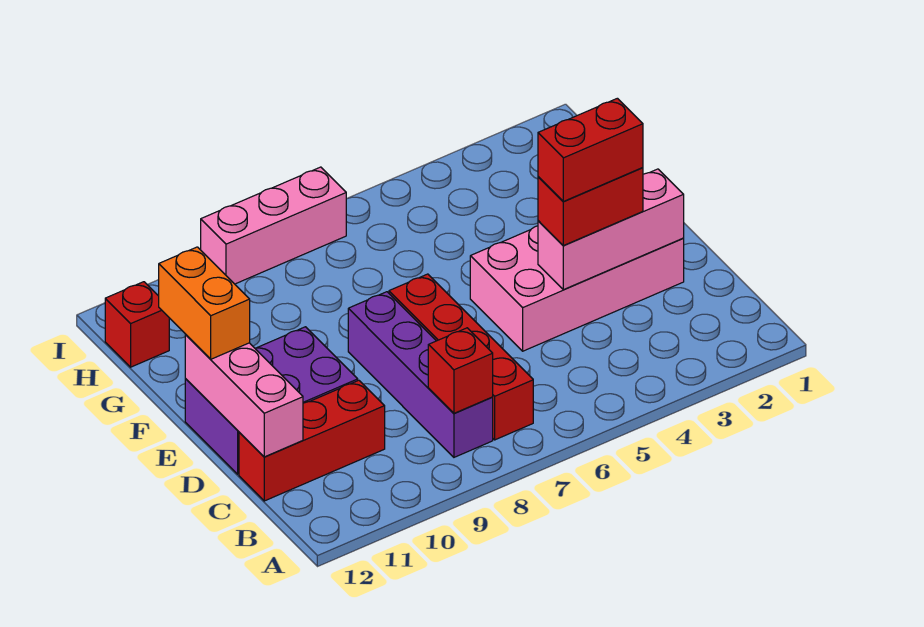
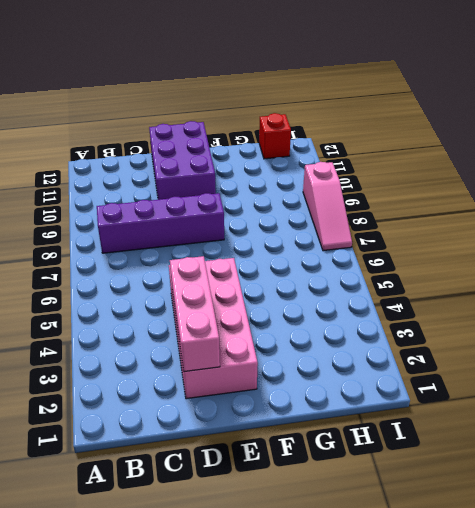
pink slope I7:I9 level 1 top 9 -> pink brick I7:I9 level 1
none -> red brick B7:E7 level 1
none -> red brick C10:C12 level 1
none -> red brick B8 level 2

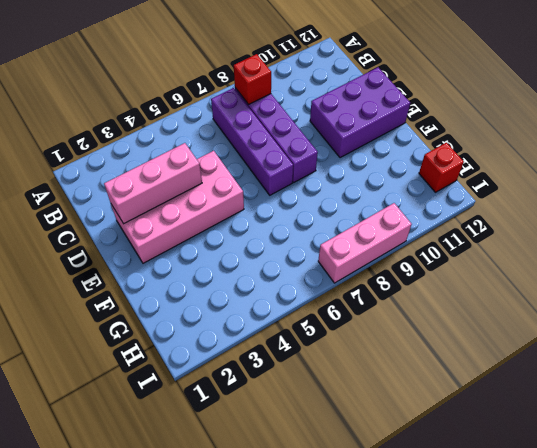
purple brick B7:E7 level 1 -> red brick B7:E7 level 1
none -> red brick C10:C12 level 1
none -> pink brick C12:E12 level 2
none -> red brick D3:D4 level 3

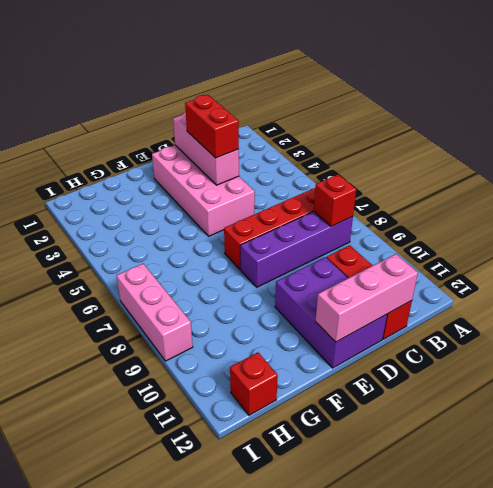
none -> orange brick E12:F12 level 3
none -> red brick D3:D4 level 4

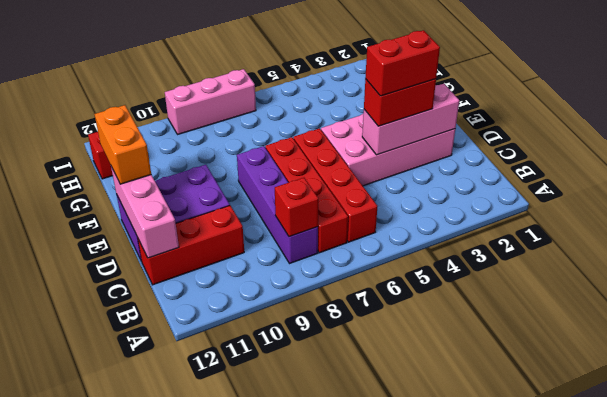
red brick B6:E6 level 1 -> none

